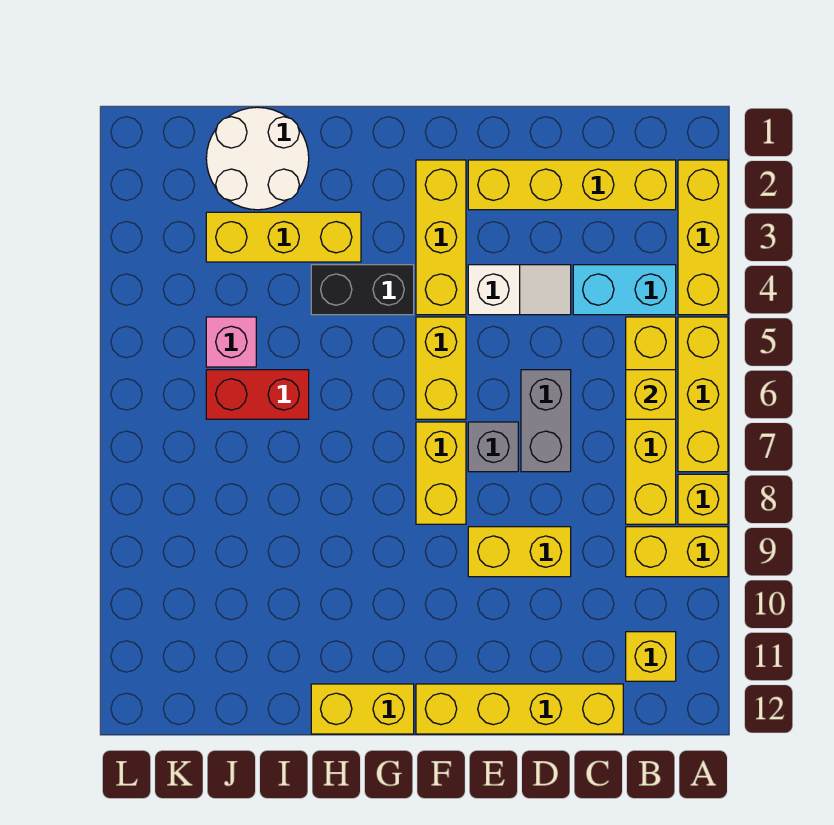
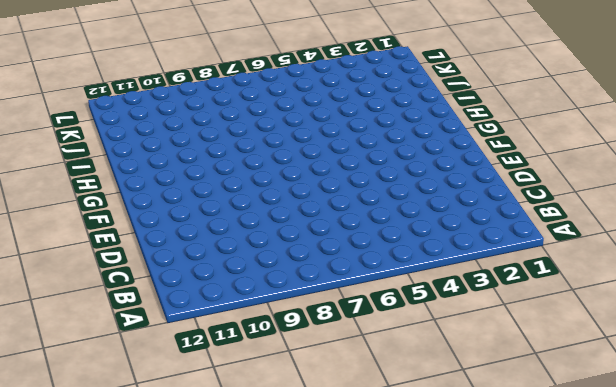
none -> yellow brick A2:A4 level 1
none -> yellow brick A5:A7 level 1
none -> yellow brick A8 level 1

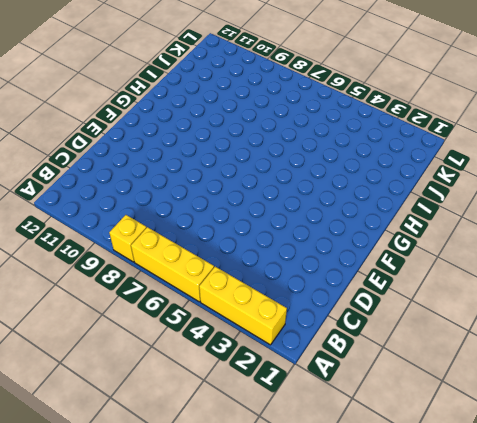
none -> yellow brick A9:B9 level 1
none -> yellow brick B2:E2 level 1
none -> cyan brick B4:C4 level 1

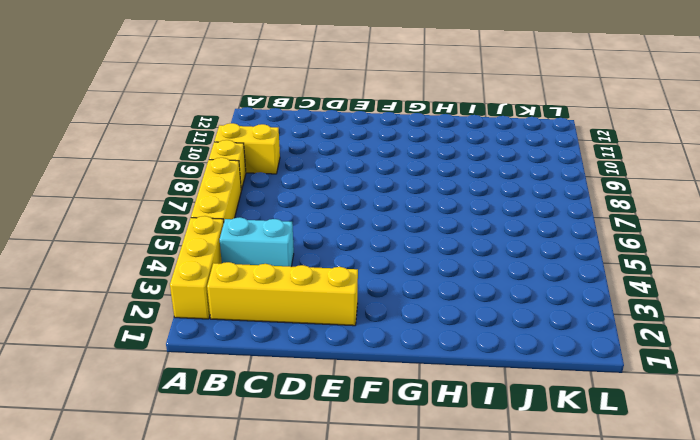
none -> yellow brick B5:B8 level 1
none -> yellow brick B11 level 1
none -> yellow brick C12:F12 level 1

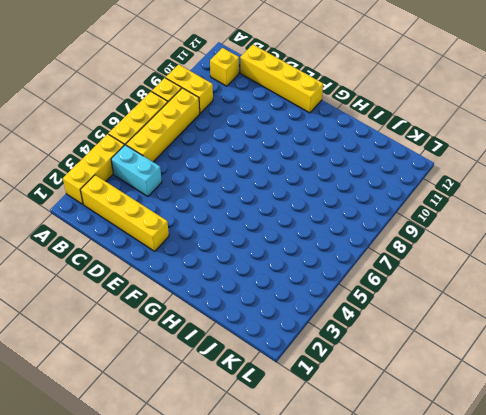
none -> white slope D4:E4 level 1 top E
none -> grey brick D6:D7 level 1
none -> yellow brick D9:E9 level 1

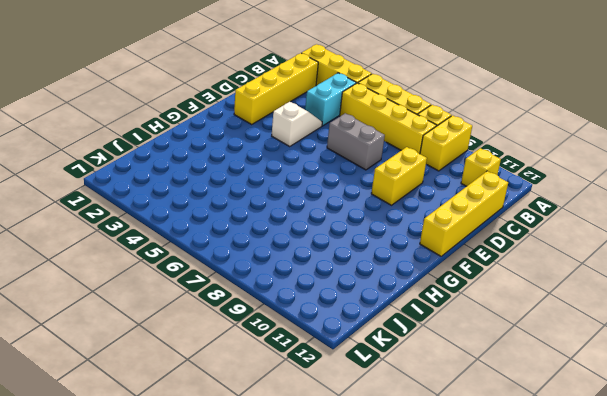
none -> grey brick E7 level 1
none -> yellow brick F2:F4 level 1
none -> yellow brick F5:F6 level 1

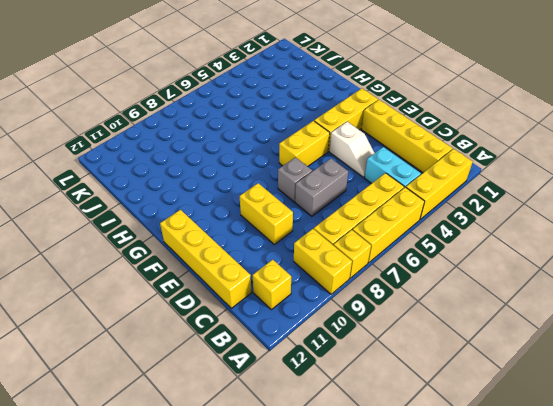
none -> yellow brick F7:F8 level 1
none -> black brick G4:H4 level 1
none -> yellow brick G12:H12 level 1

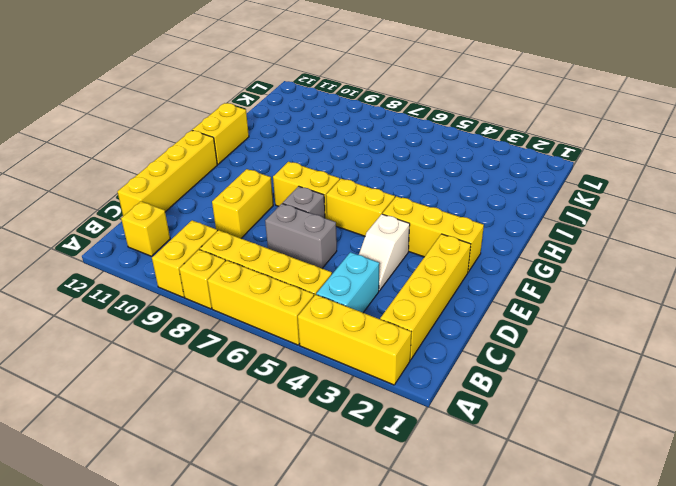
none -> black brick G4:H4 level 1
none -> yellow brick H3:J3 level 1
none -> white round brick I1:J2 level 1

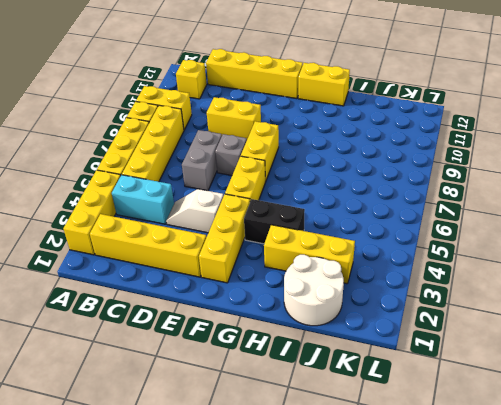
none -> red brick I6:J6 level 1
none -> pink brick J5 level 1
none -> yellow brick B6 level 2

